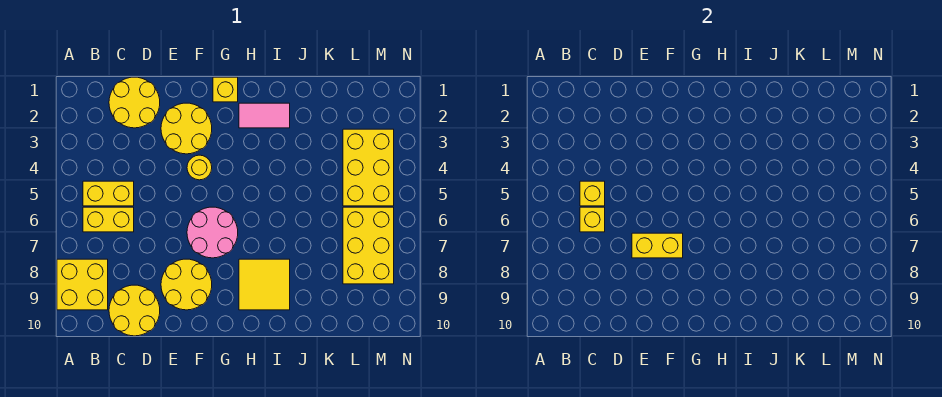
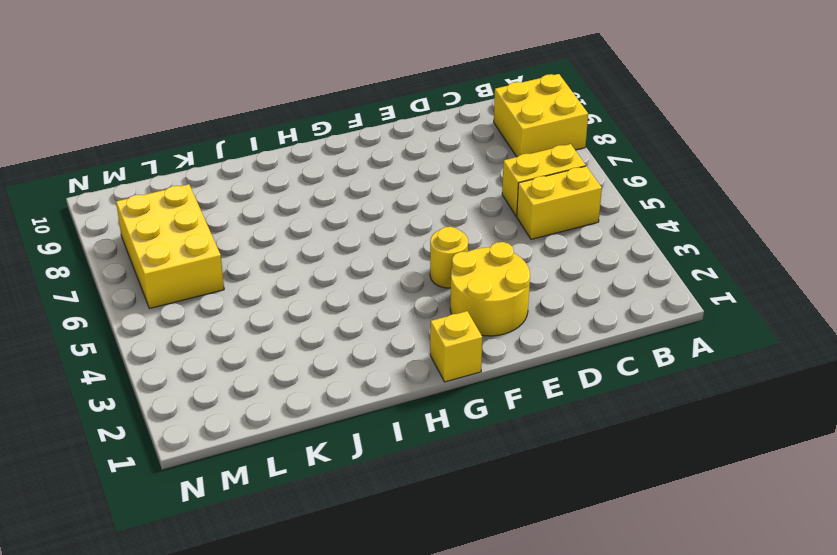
none -> yellow round brick C1:D2 level 1
none -> yellow round brick C9:D10 level 1
none -> yellow round brick E8:F9 level 1

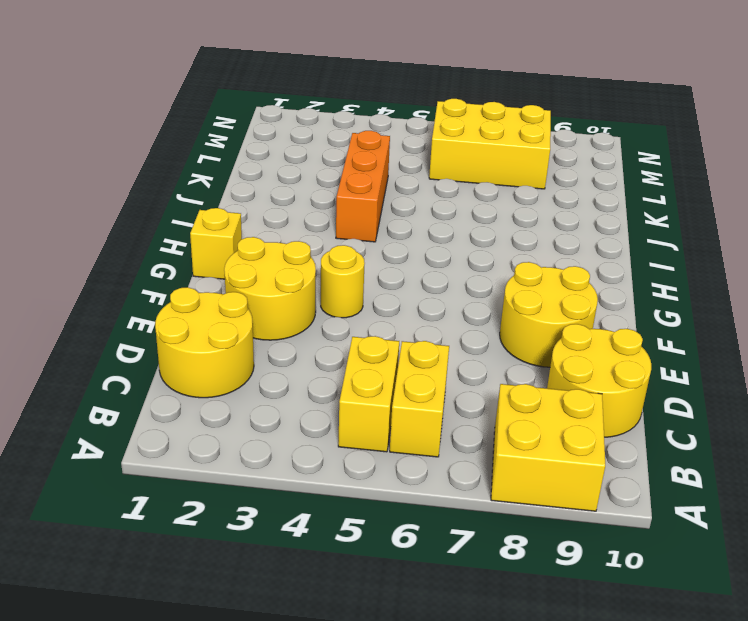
orange brick I4:K4 level 1 -> none
none -> pink round brick F6:G7 level 1
none -> pink tile H2:I2 level 1
none -> yellow tile H8:I9 level 1

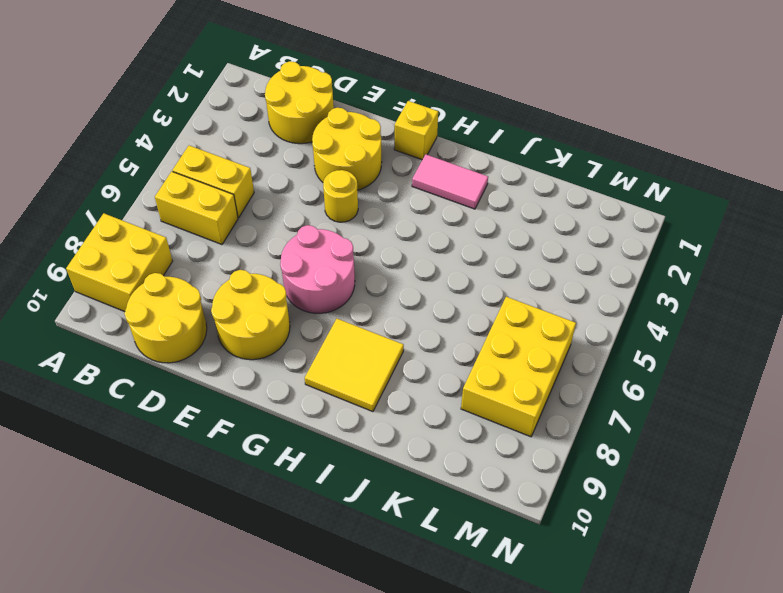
none -> yellow brick L3:M5 level 1
none -> yellow brick C5 level 2
none -> yellow brick C6 level 2

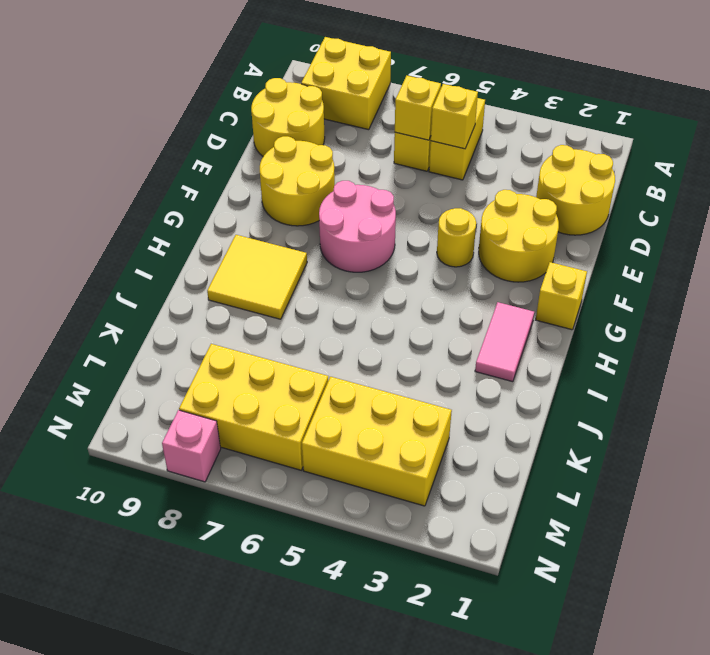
pink brick N8 level 1 -> none
none -> yellow brick E7:F7 level 2

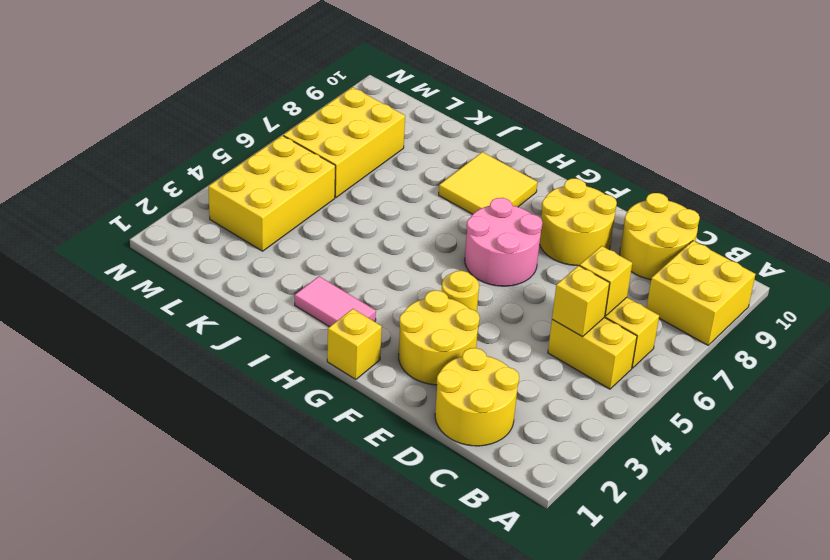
none -> yellow brick E7:F7 level 2

